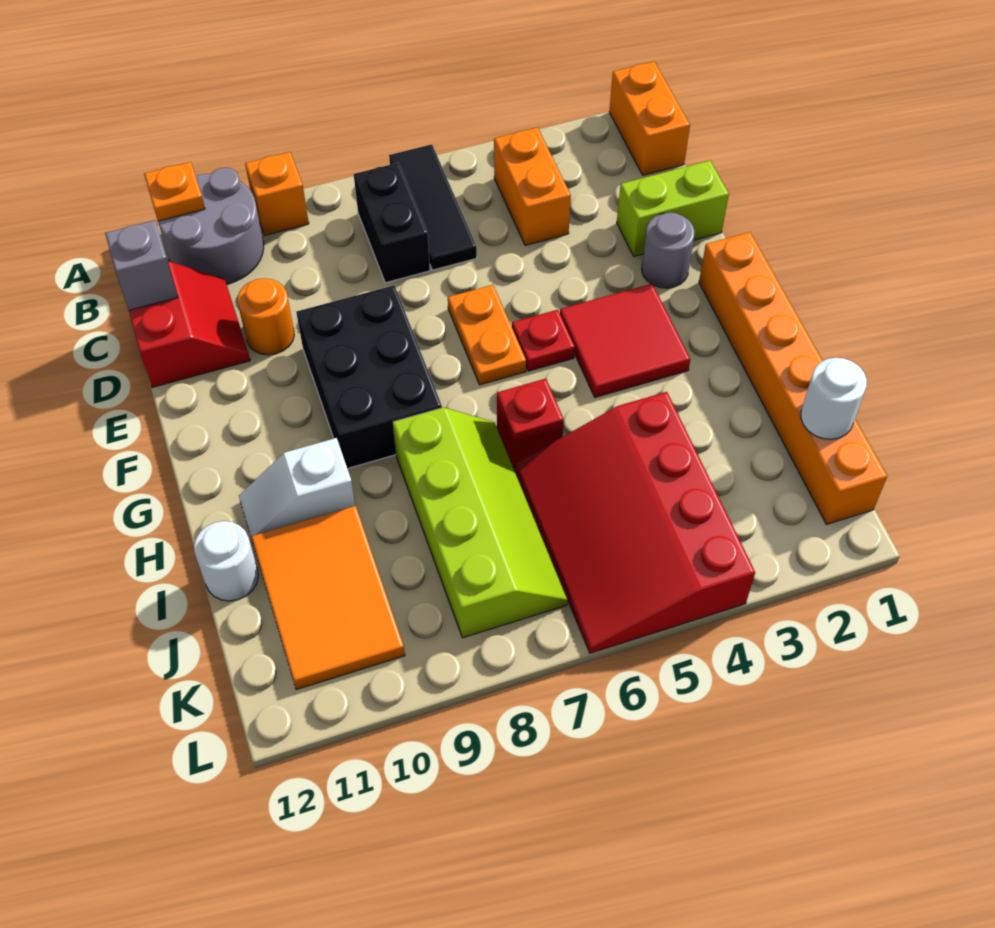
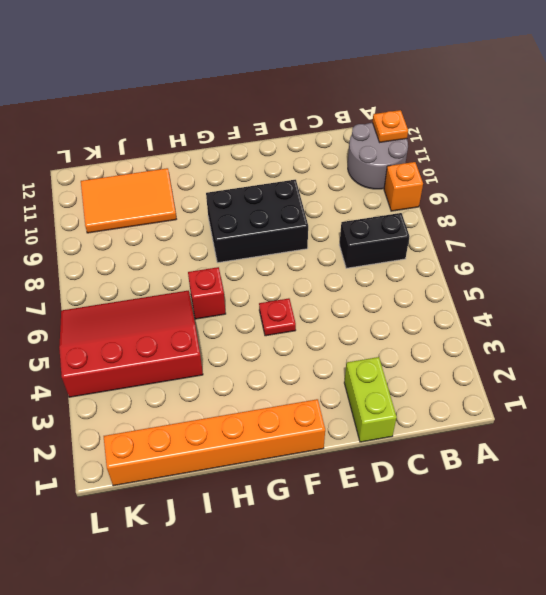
none -> orange brick A1:B1 level 1
none -> black tile A6:C6 level 1
none -> orange brick B4:C4 level 1

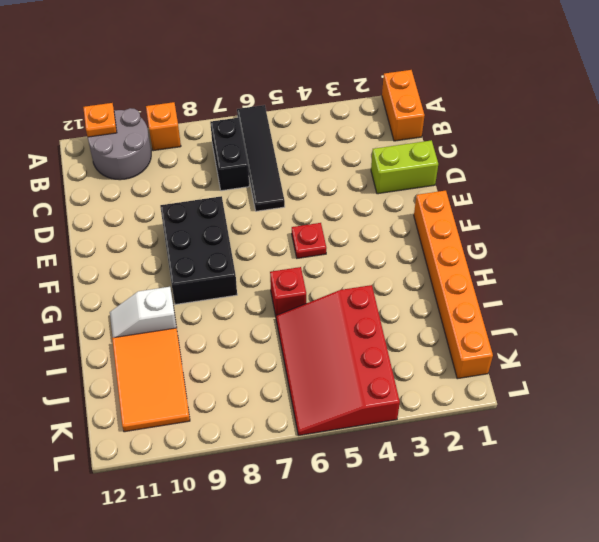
black tile A6:D6 level 1 -> black tile A6:C6 level 1
none -> orange brick B4:C4 level 1
none -> red slope C11:D12 level 1 top 12
none -> orange round brick D10 level 1

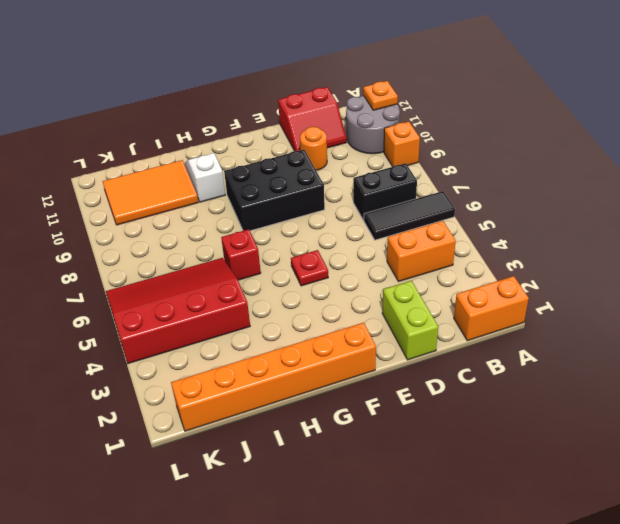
none -> grey round brick E2 level 1
none -> orange plate E6:F6 level 1
none -> red tile F3:G4 level 1

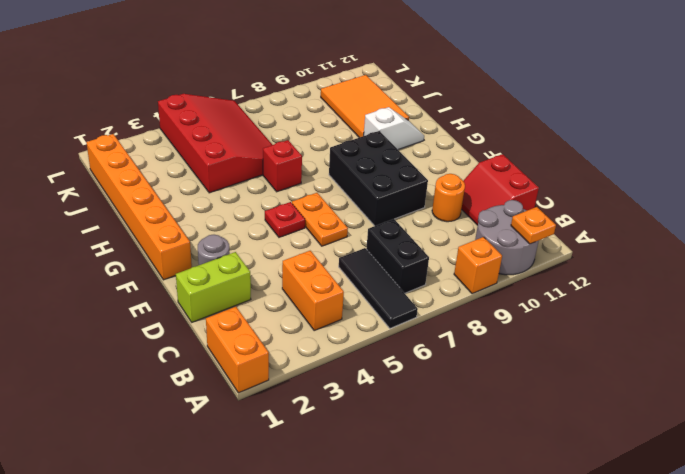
none -> red tile F3:G4 level 1
none -> lime slope H7:K8 level 1 top 8
none -> white round brick I12 level 1

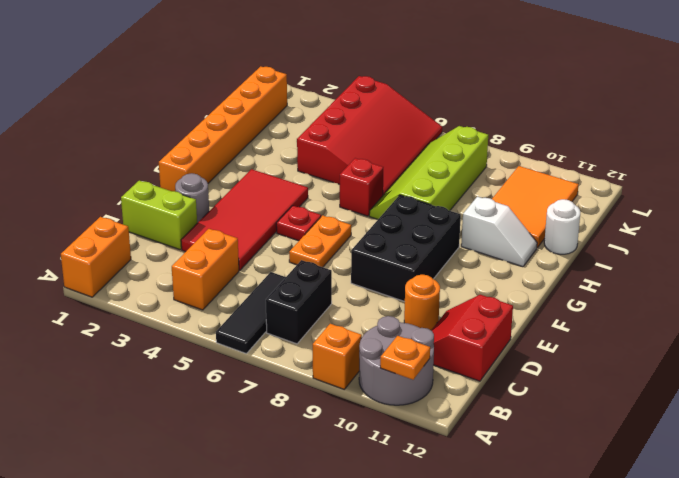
red tile D3:G4 level 1 -> red tile F3:G4 level 1
none -> grey brick C12 level 2
none -> white round brick J1 level 2

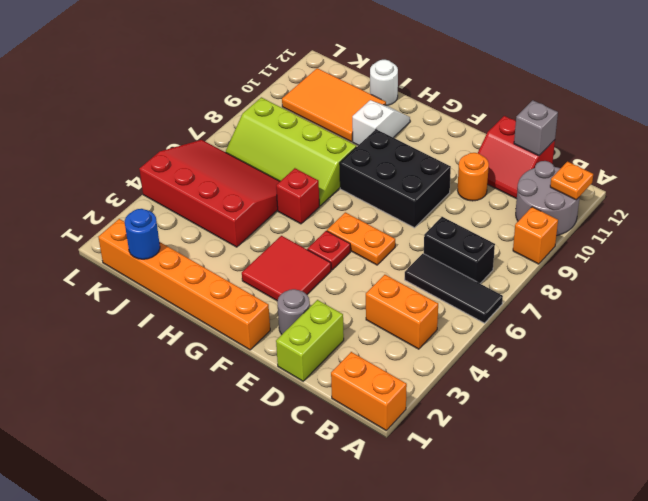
blue round brick J1 level 2 -> white round brick J1 level 2

